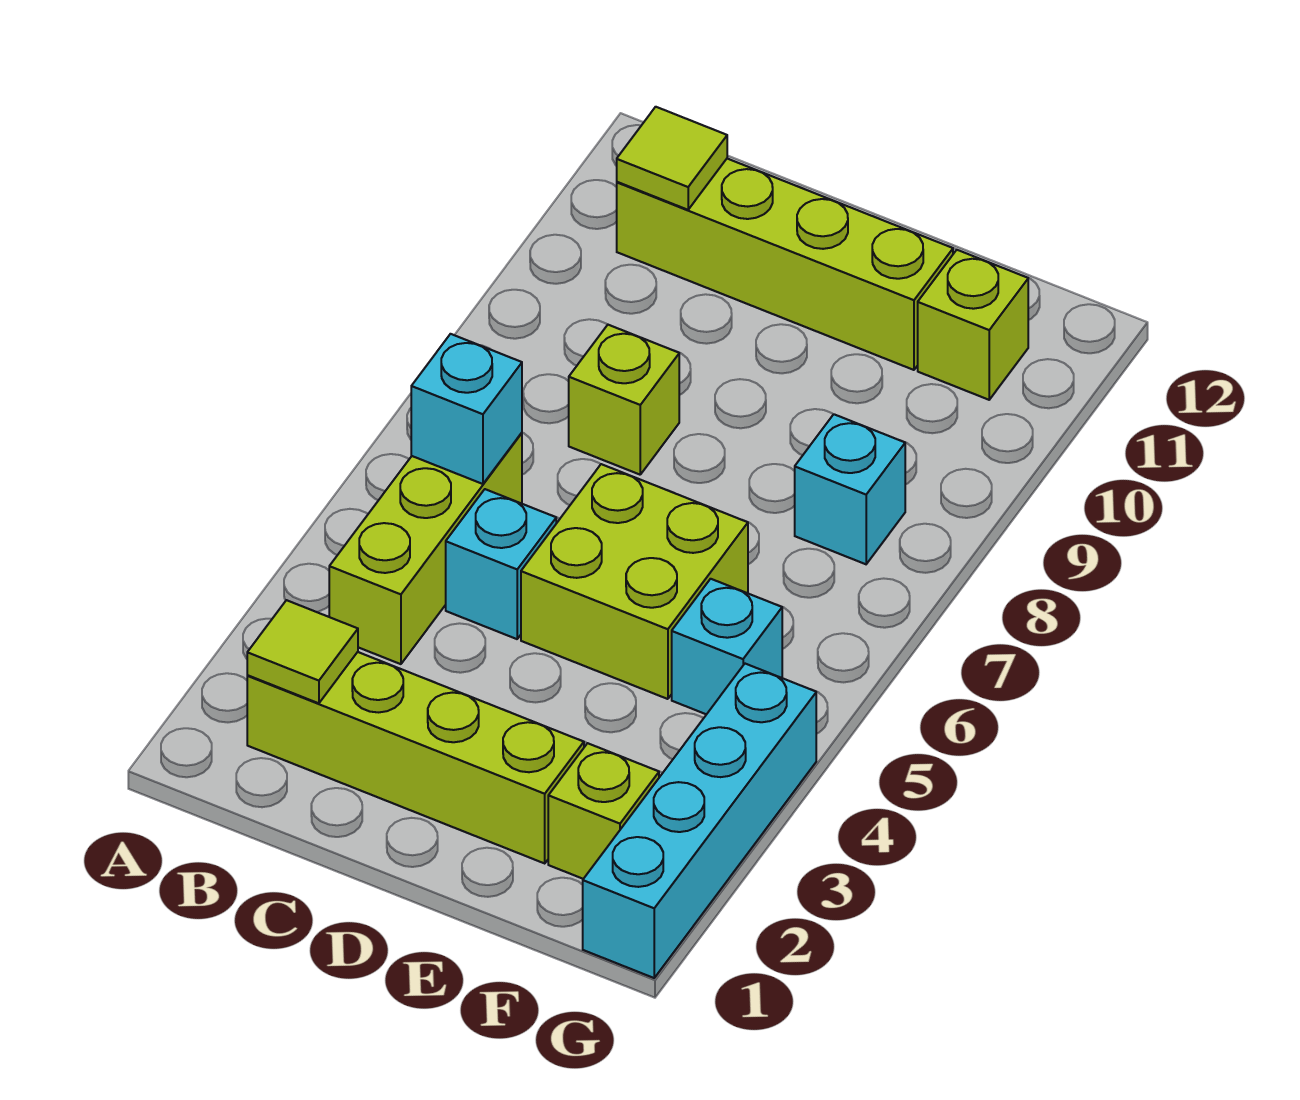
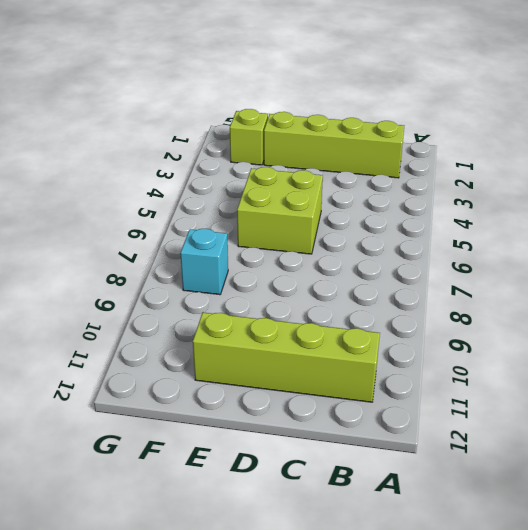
none -> lime brick B4:B6 level 1
none -> cyan brick C5 level 1
none -> lime brick C8 level 1

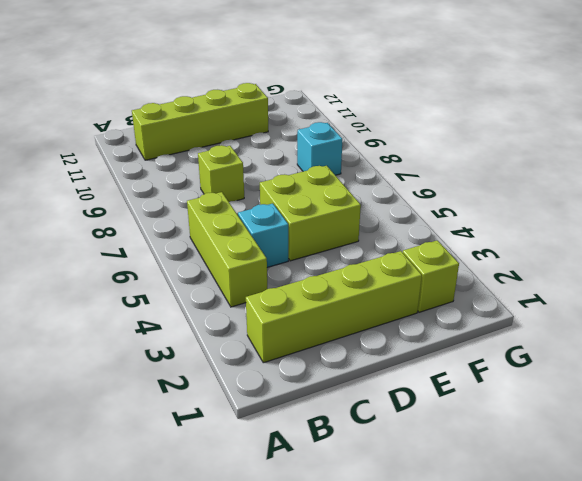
none -> cyan brick F5 level 1
none -> lime brick F11 level 1
none -> cyan brick G1:G4 level 1

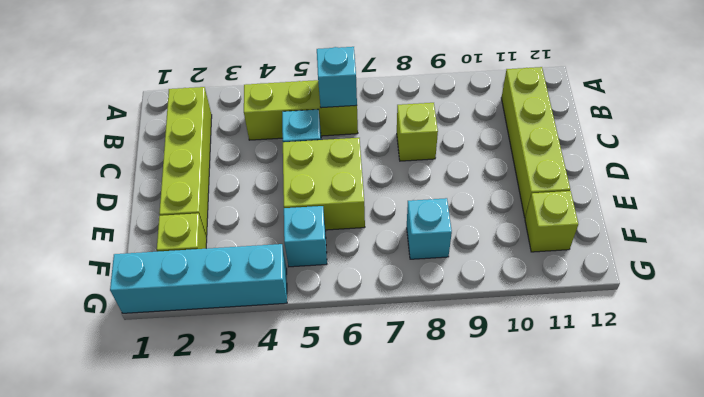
none -> lime tile B2 level 2
none -> lime tile B11 level 2

